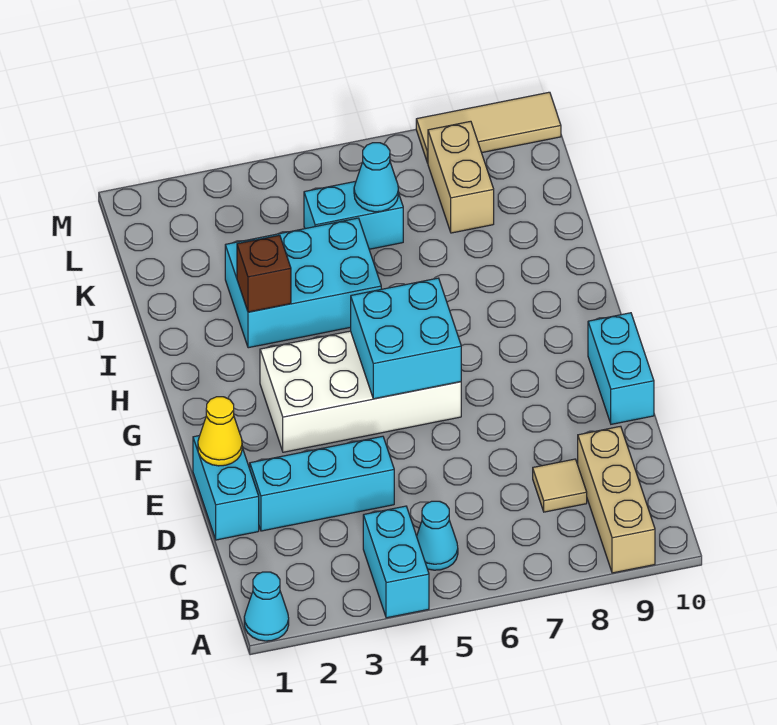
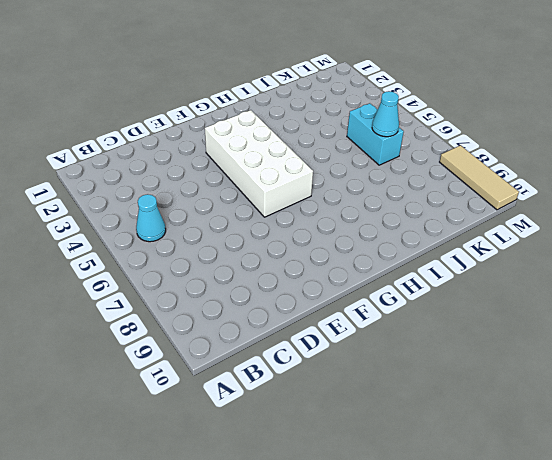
none -> cyan cone A1 level 1
none -> cyan brick A4:B4 level 1
none -> tan brick A9:C9 level 1

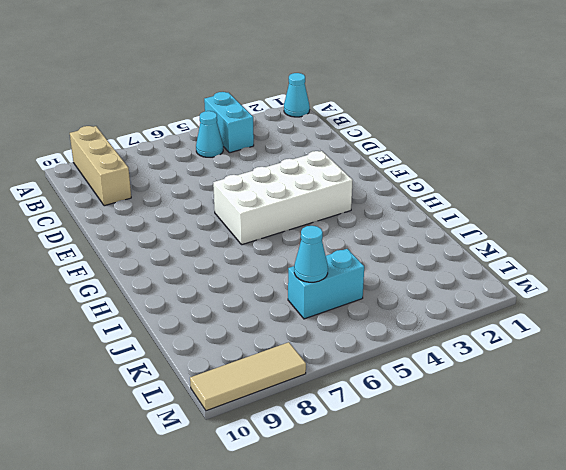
none -> tan tile C8 level 1
none -> cyan brick D1:E1 level 1
none -> cyan brick D2:D4 level 1

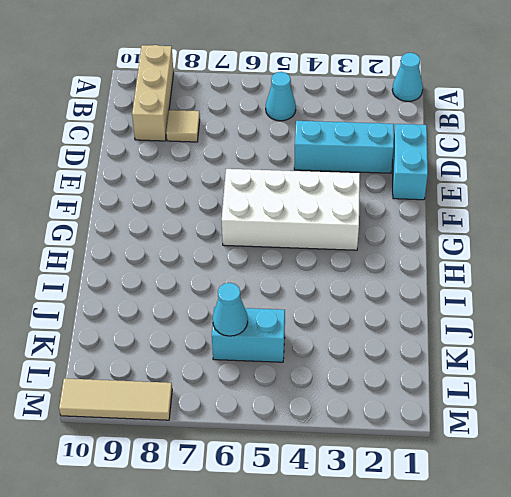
none -> cyan brick A4:B4 level 1
none -> cyan brick E10:F10 level 1
none -> cyan brick I3:J5 level 1

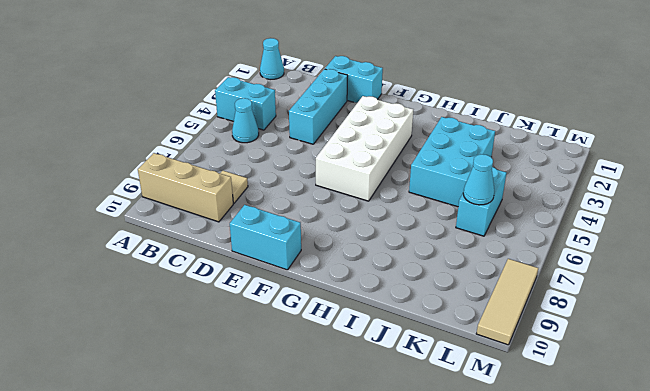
none -> tan brick K8:L8 level 1
none -> yellow cone E1 level 2
none -> cyan brick F5:G6 level 2

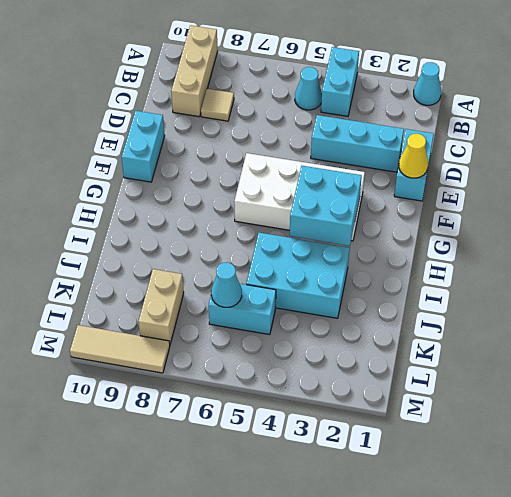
cyan brick G3:H4 level 2 -> cyan brick F5:G6 level 2
none -> brown brick I3 level 2

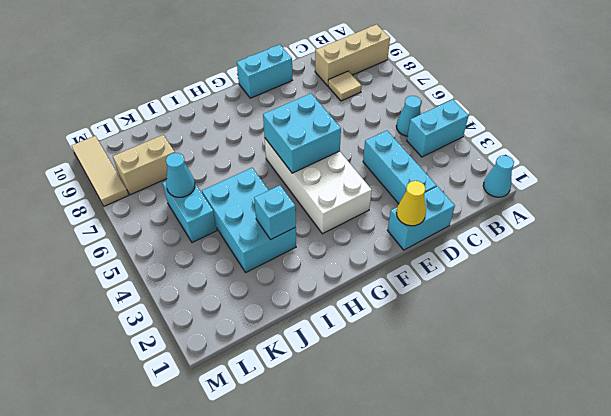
cyan brick I3 level 2 -> brown brick I3 level 2

